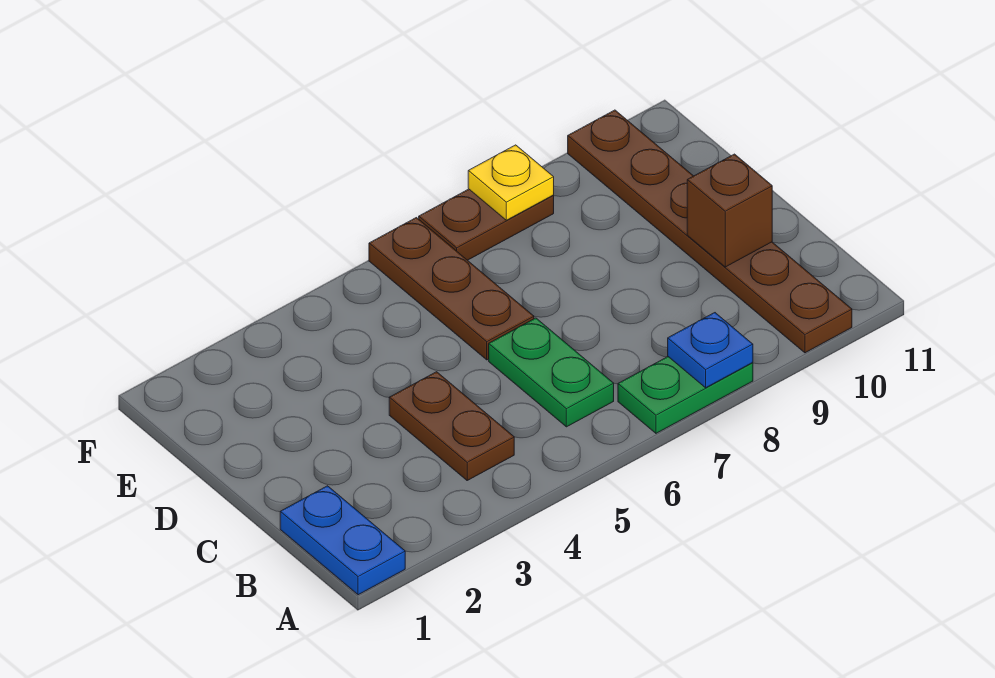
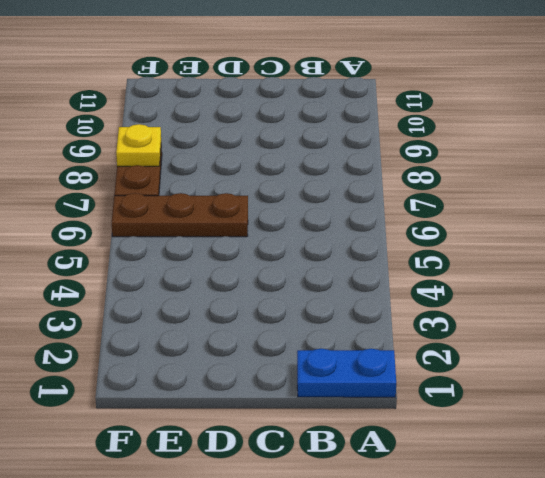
none -> green plate A7:A8 level 1
none -> brown plate A10:F10 level 1

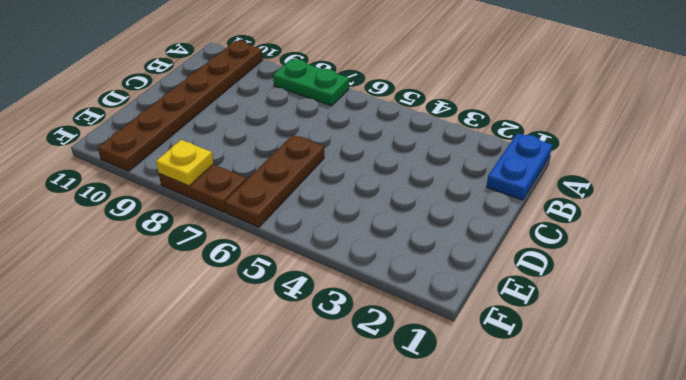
none -> brown plate B4:C4 level 1
none -> green plate B6:C6 level 1

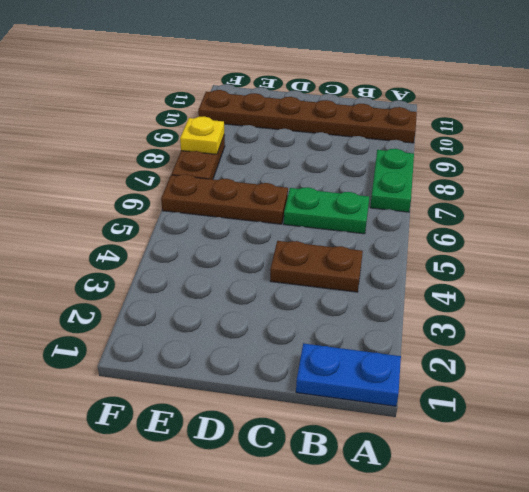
none -> blue plate A8 level 2
none -> brown brick C10 level 2

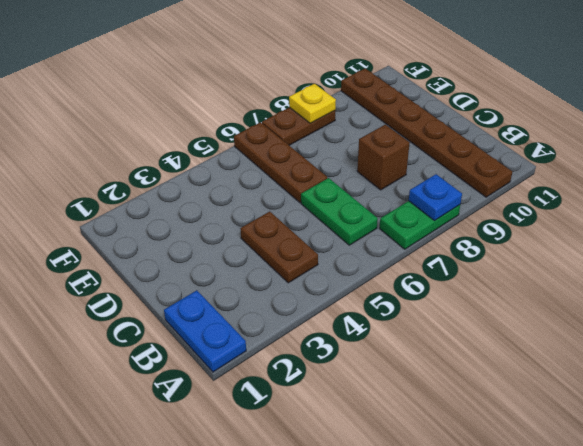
brown brick C8 level 1 -> brown brick C10 level 2

